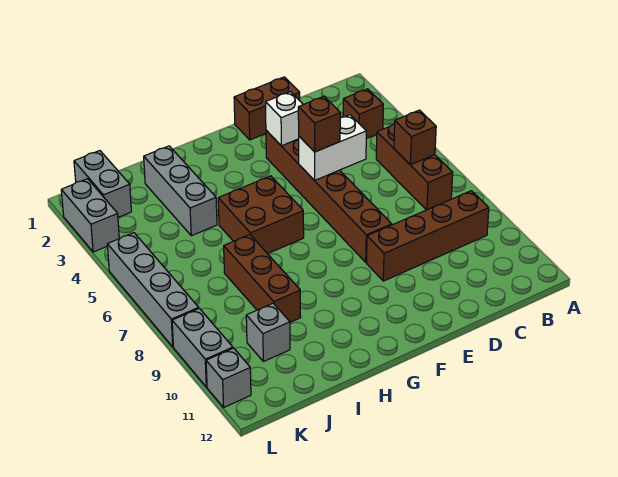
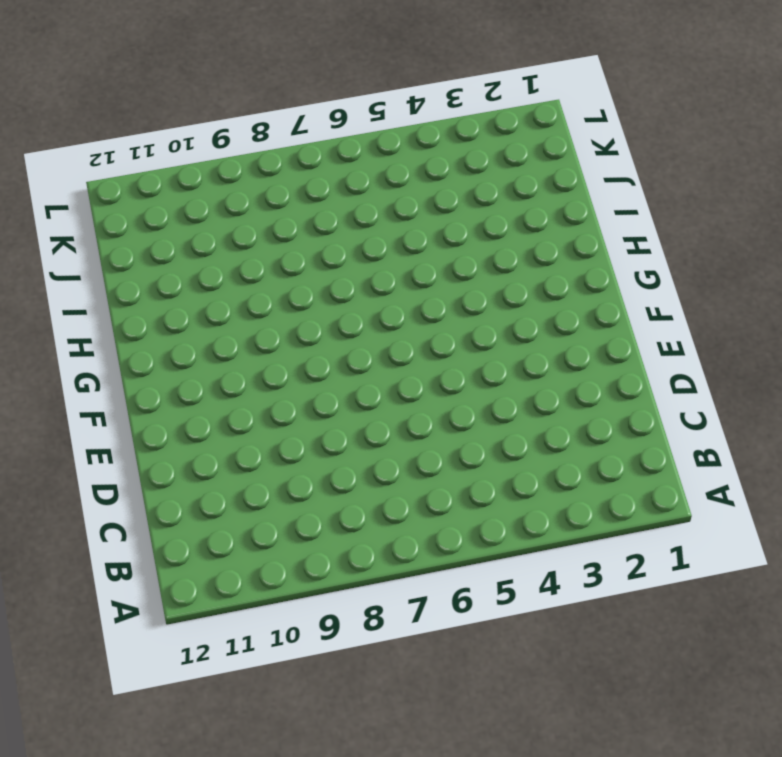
none -> brown brick B3 level 1
none -> brown brick B5:B7 level 1
none -> brown brick B9:E9 level 1

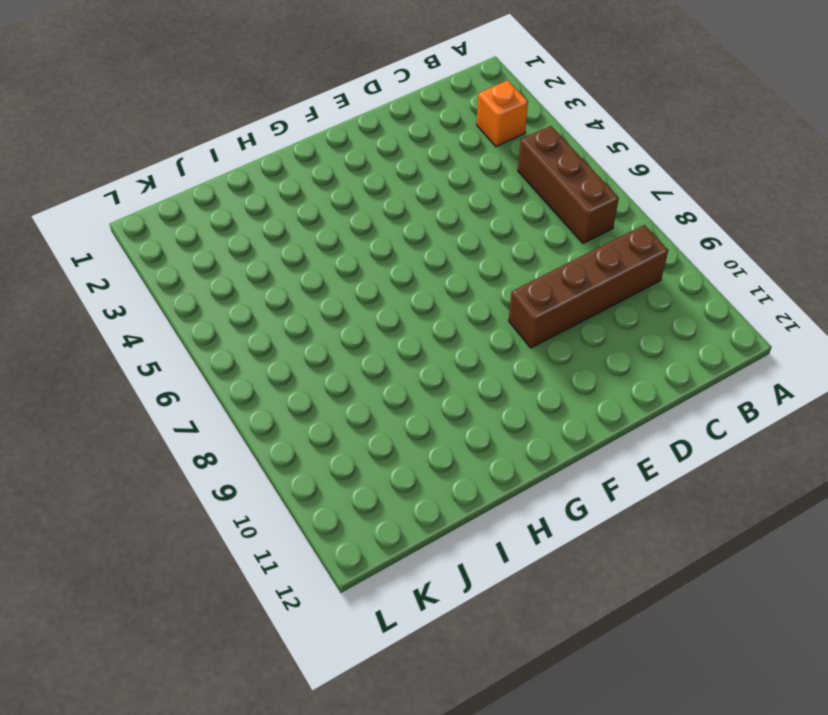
orange brick B3 level 1 -> brown brick B3 level 1
none -> brown brick D1:E1 level 1
none -> brown brick E3:E8 level 1
none -> brown brick G5:H6 level 1

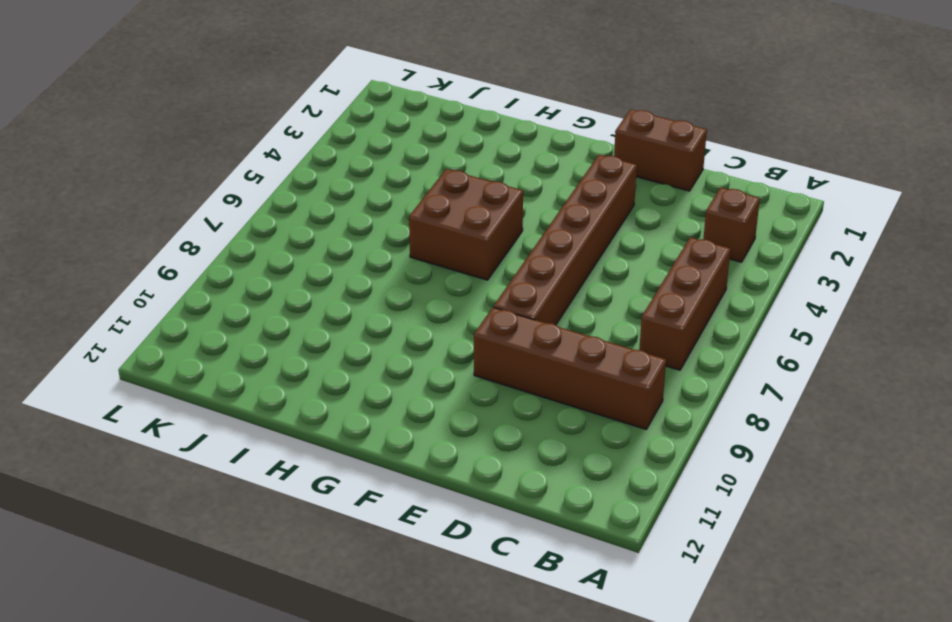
none -> grey brick I2:I4 level 1
none -> brown brick I7:I9 level 1
none -> grey brick J10 level 1

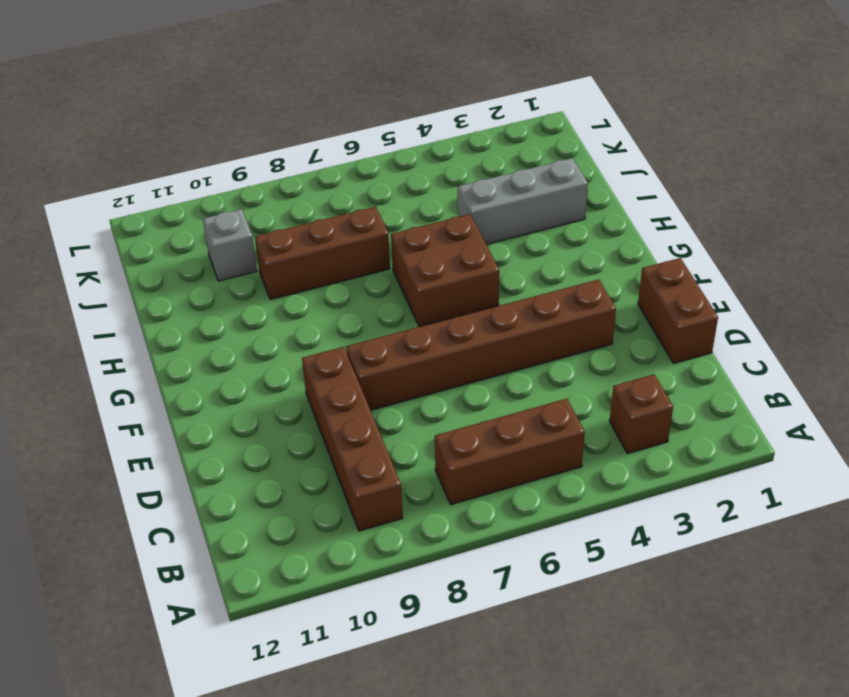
none -> grey brick K1:K2 level 1
none -> grey brick L2:L3 level 1
none -> grey brick L5:L8 level 1

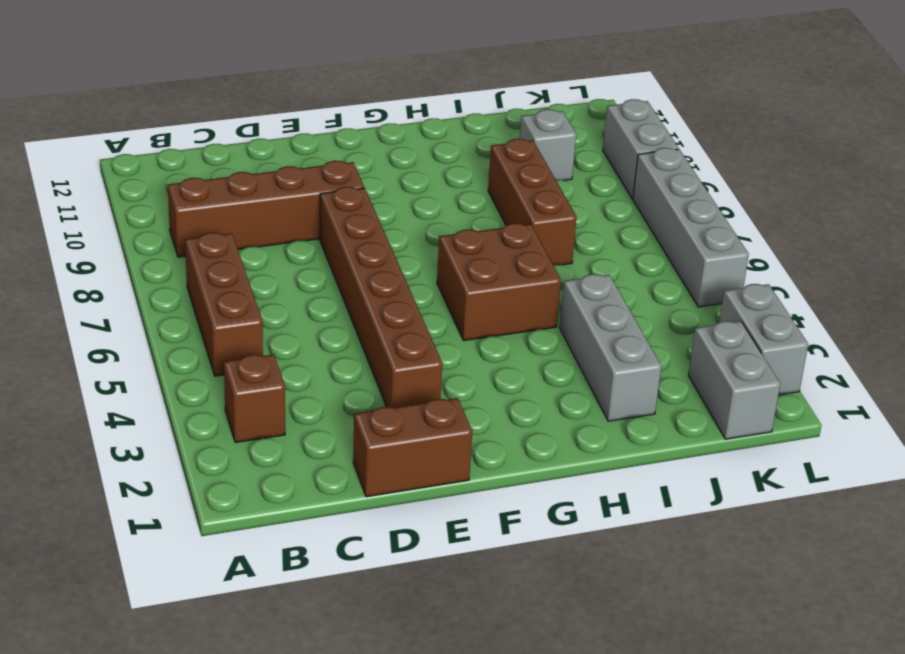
none -> grey brick L11 level 1
none -> brown brick B6 level 2
none -> white brick D5:E5 level 2

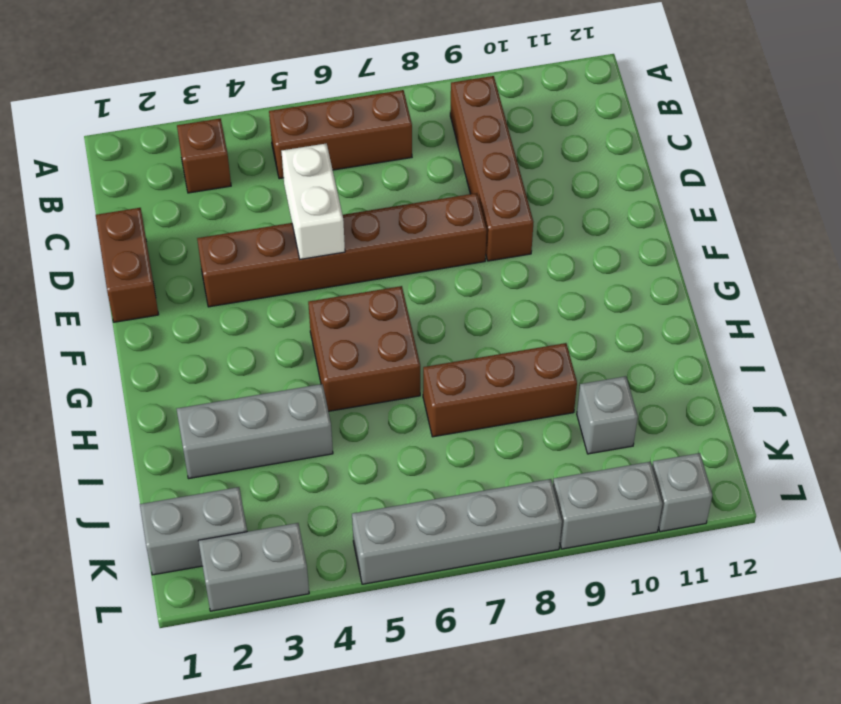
none -> brown brick B6 level 2
none -> white brick E3 level 2
none -> brown brick E5 level 3

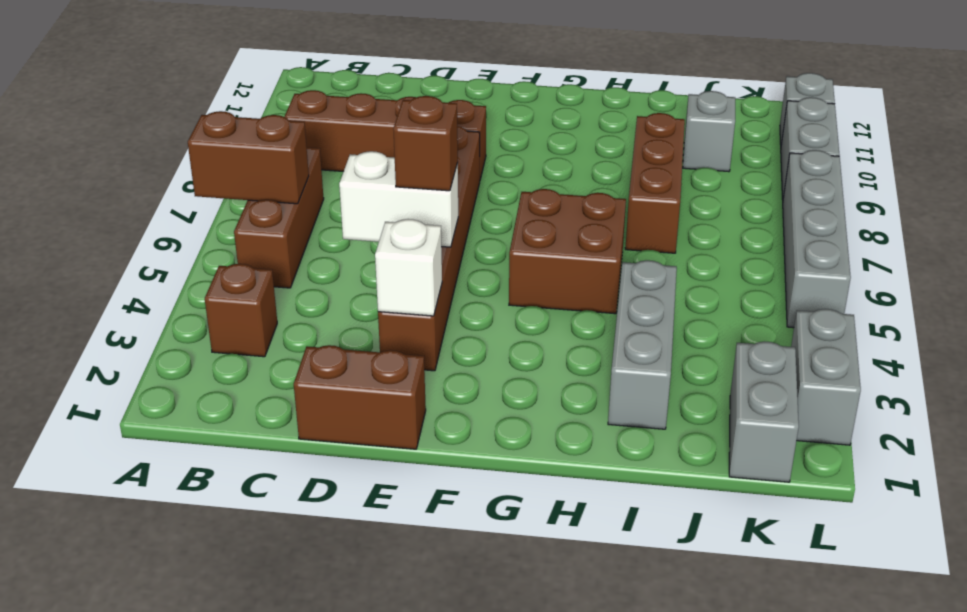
brown brick A6:B6 level 2 -> brown brick B6 level 2

